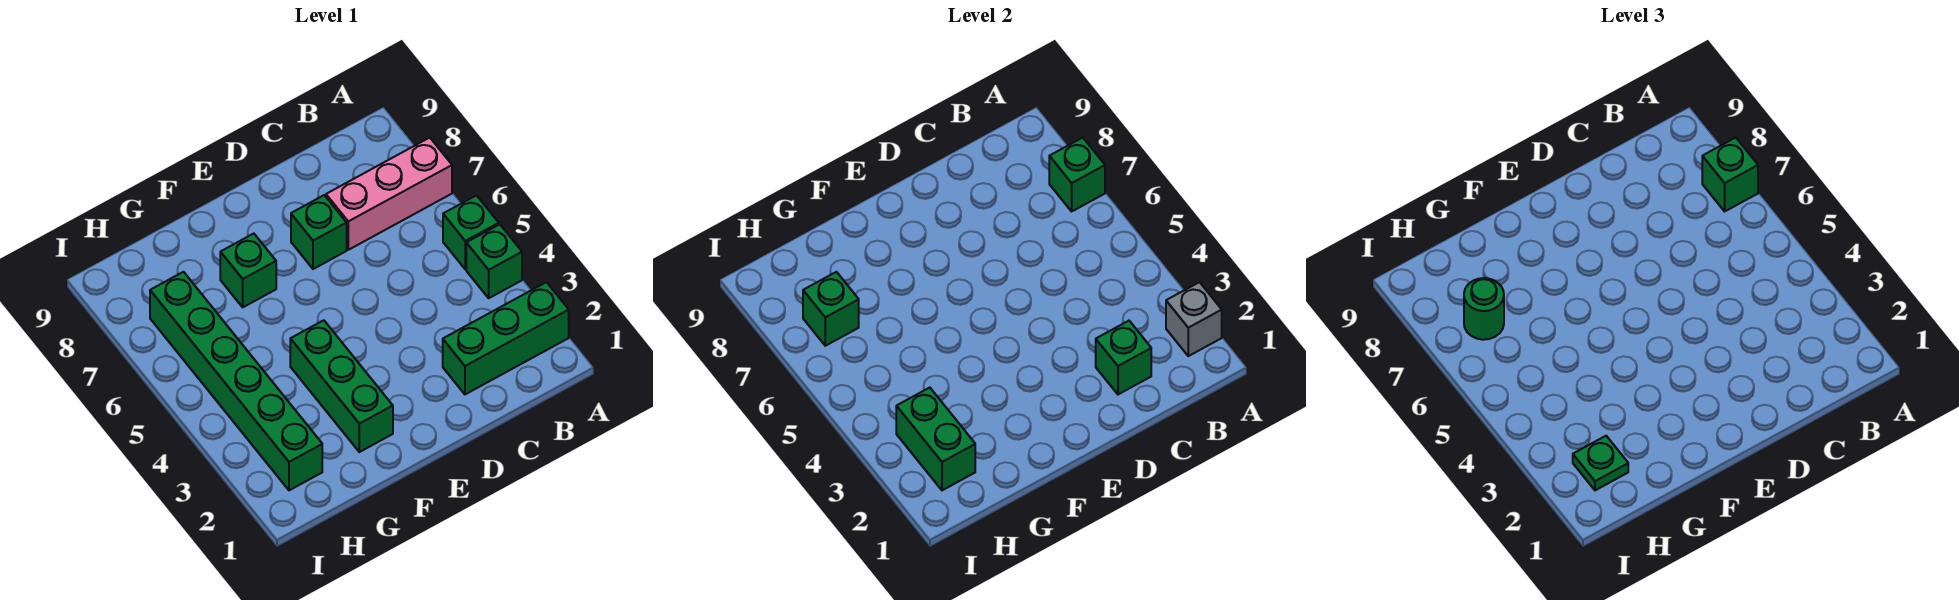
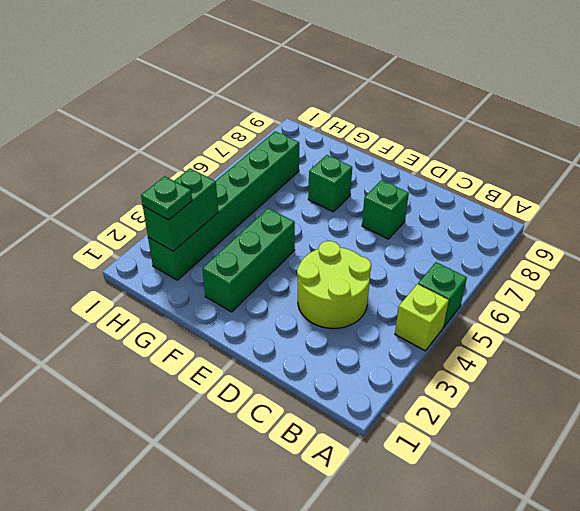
lime brick A4 level 1 -> green brick A4 level 1
lime round brick C3:D4 level 1 -> none
none -> green brick A2:C2 level 1
none -> pink brick A7:C7 level 1
none -> grey brick A2 level 2

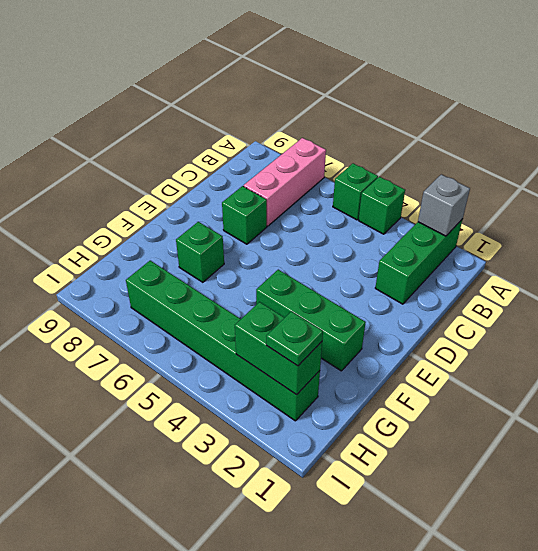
none -> green brick A7 level 2
none -> green brick C2 level 2
none -> green brick H7 level 2

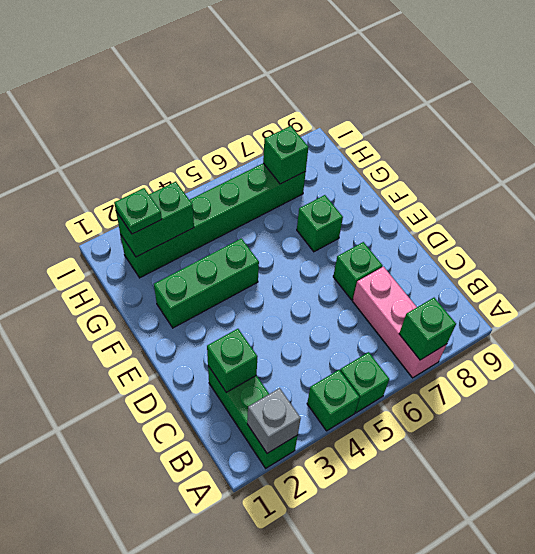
none -> green brick A7 level 3
none -> green round brick H7 level 3

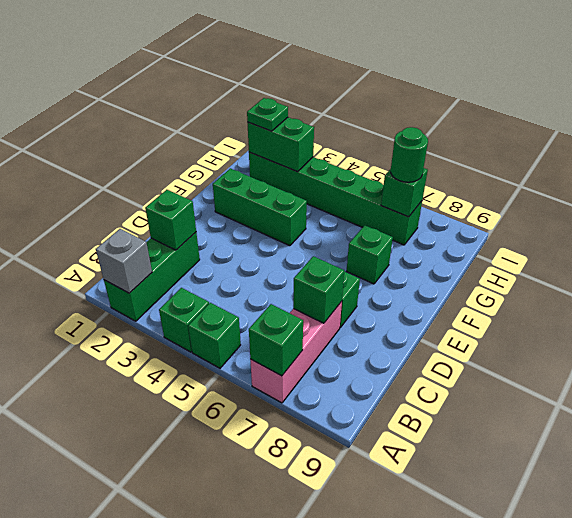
green brick C7 level 2 -> green brick A7 level 3

